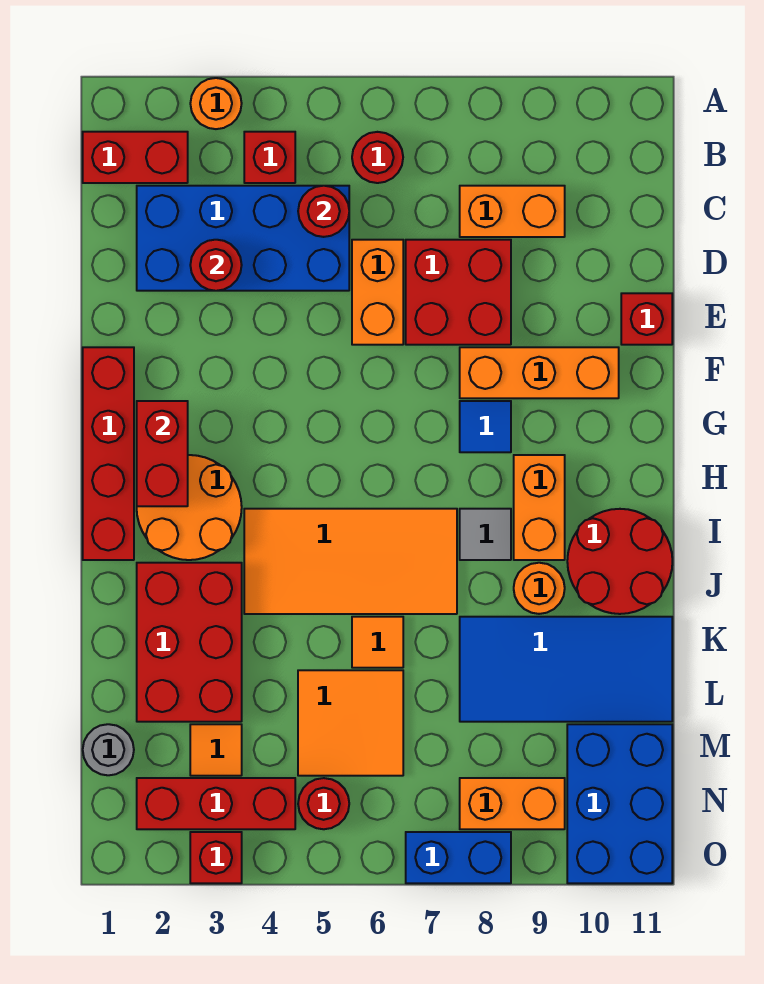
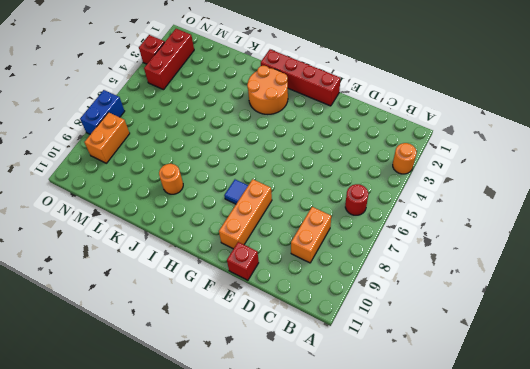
none -> red brick B1:B2 level 1
none -> red brick B4 level 1
none -> blue brick C2:D5 level 1
none -> orange brick D6:E6 level 1

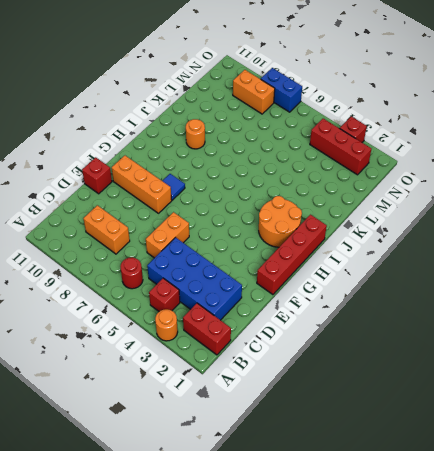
none -> red brick D7:E8 level 1
none -> orange brick H9:I9 level 1
none -> orange tile I4:J7 level 1
none -> grey tile I8 level 1

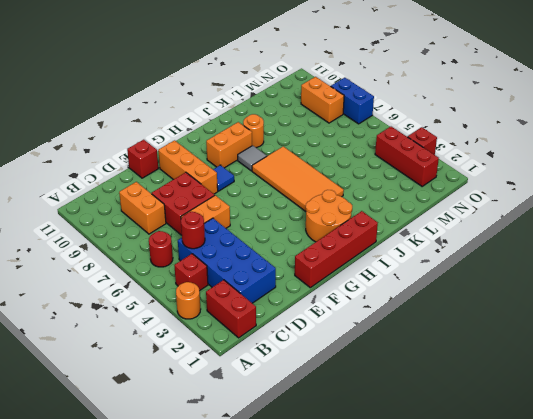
none -> red round brick I10:J11 level 1
none -> red brick J2:L3 level 1
none -> orange tile K6 level 1
none -> blue tile K8:L11 level 1

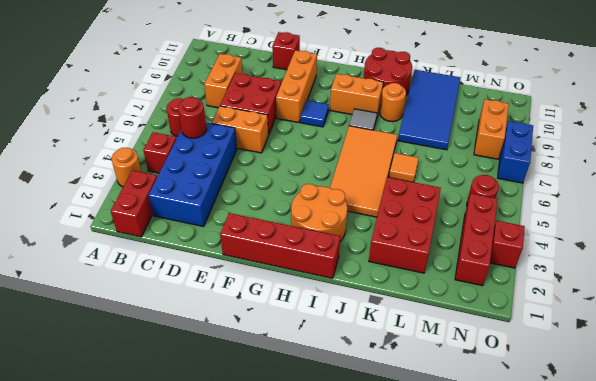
red brick K2:L4 level 1 -> red brick J2:L3 level 1
none -> orange tile L5:M6 level 1
none -> grey round brick M1 level 1
none -> orange tile M3 level 1
none -> blue brick M10:O11 level 1

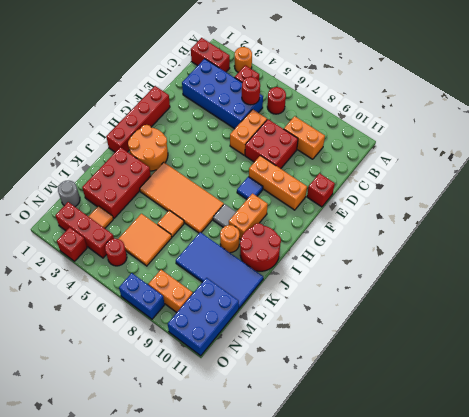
none -> red round brick D3 level 2
none -> red brick G2:H2 level 2

